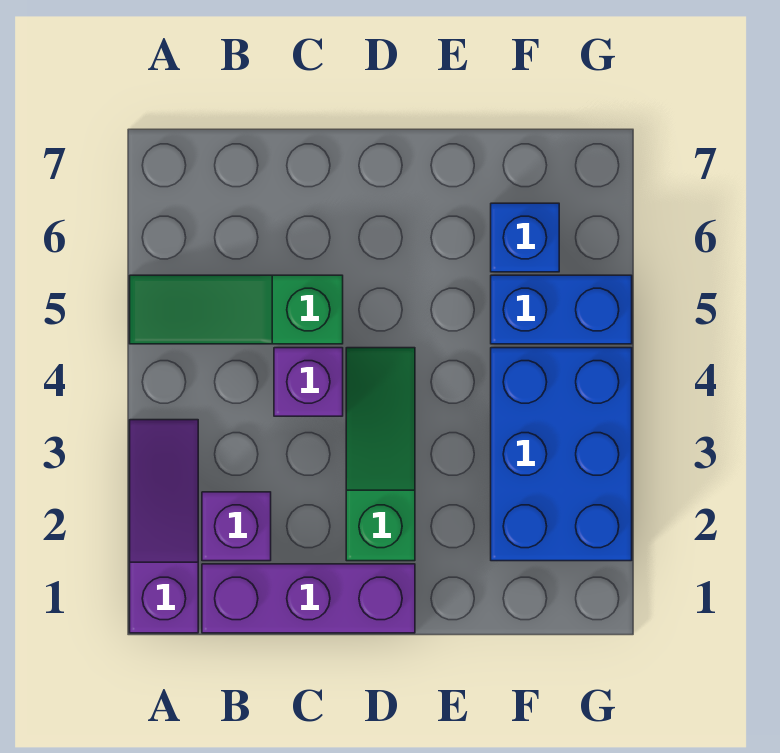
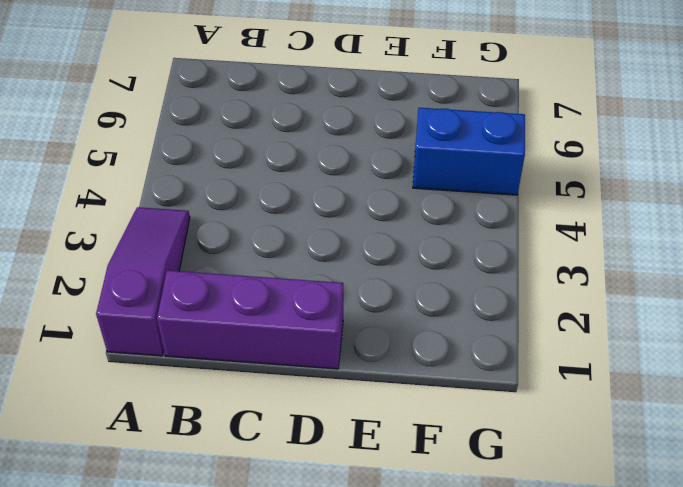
none -> green slope A5:C5 level 1 top C
none -> purple brick B2 level 1

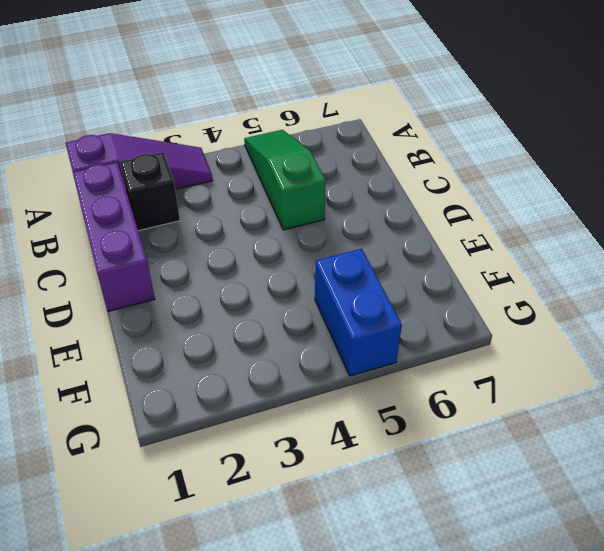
black brick B2 level 1 -> purple brick B2 level 1
none -> purple brick C4 level 1
none -> green slope D2:D4 level 1 top 2

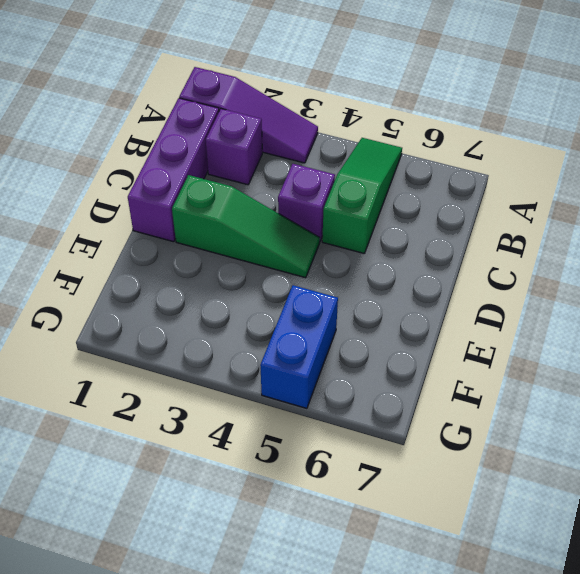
none -> blue brick F2:G4 level 1
none -> blue brick F6 level 1

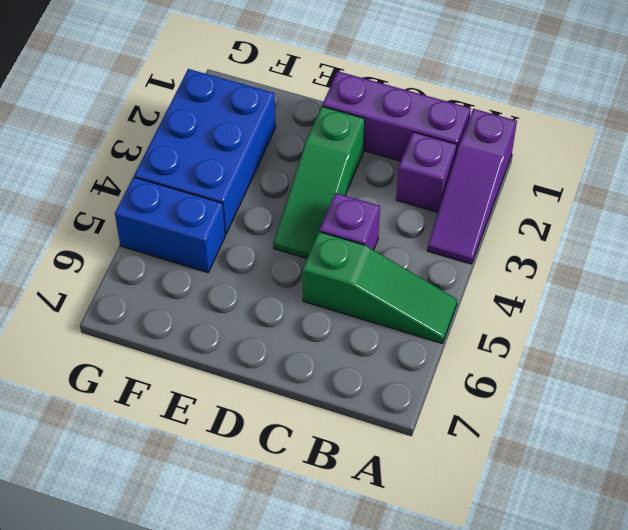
none -> blue brick F6 level 1

